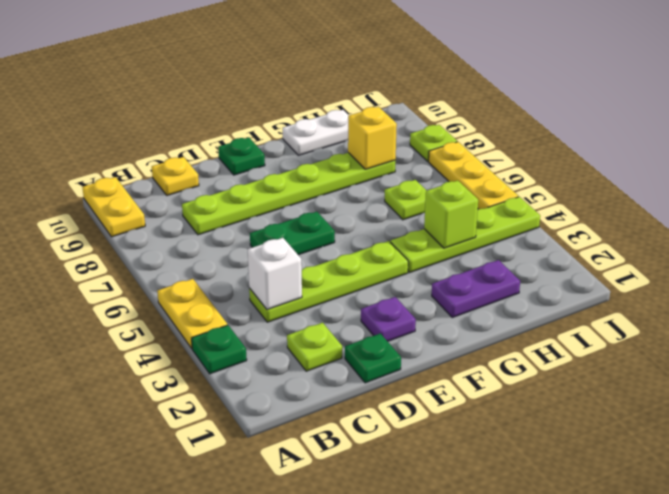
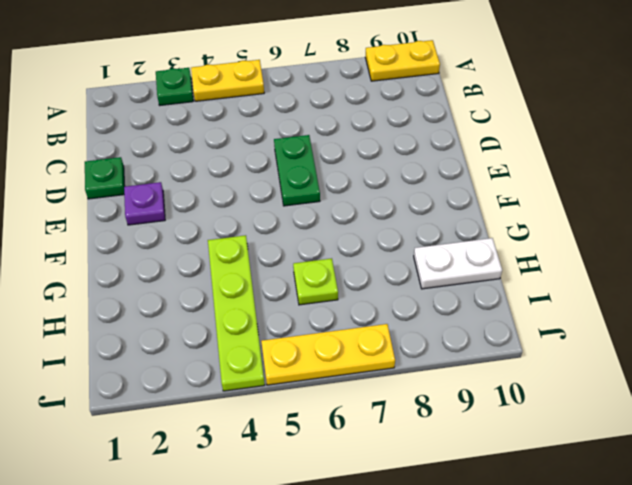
white plate H9:H10 level 1 -> white plate G10:H10 level 1
none -> lime plate C2 level 1
none -> lime plate C4:F4 level 1
none -> lime plate C8:H8 level 1

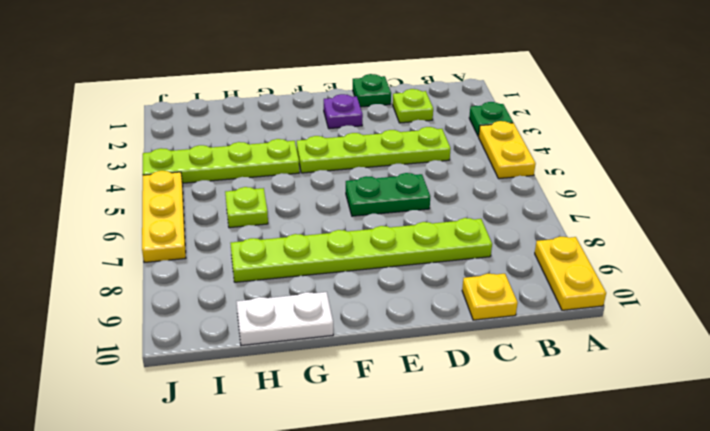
none -> green plate E10 level 1
none -> purple plate G2:H2 level 1
none -> lime plate J8 level 1

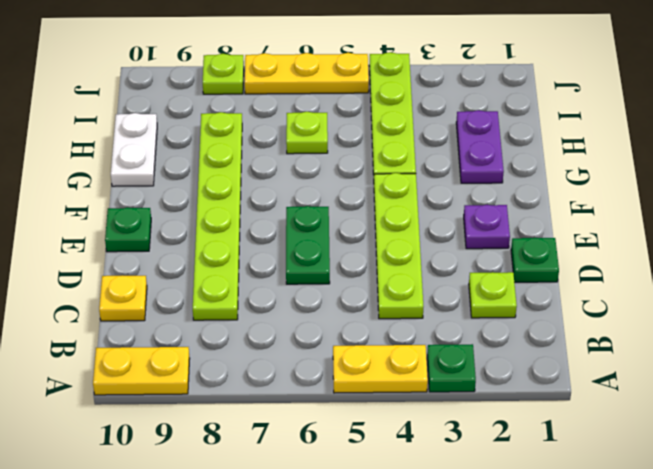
none -> white brick C4 level 2
none -> lime brick H4 level 2
none -> yellow brick H8 level 2

